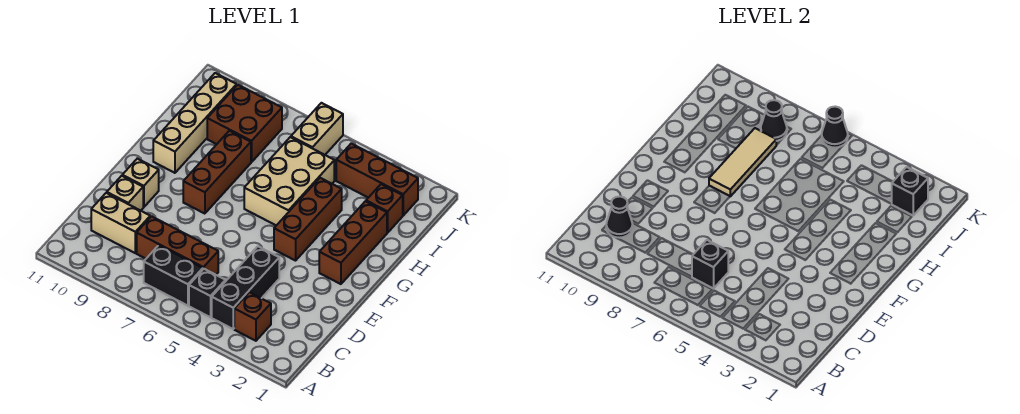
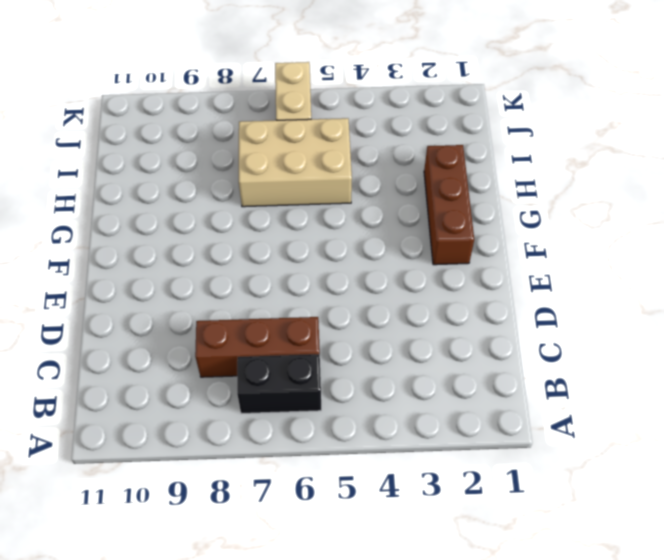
tan brick H5:I7 level 1 -> tan brick G5:I6 level 1
none -> brown brick B3 level 1
none -> black brick B4:D4 level 1
none -> black brick B5 level 1

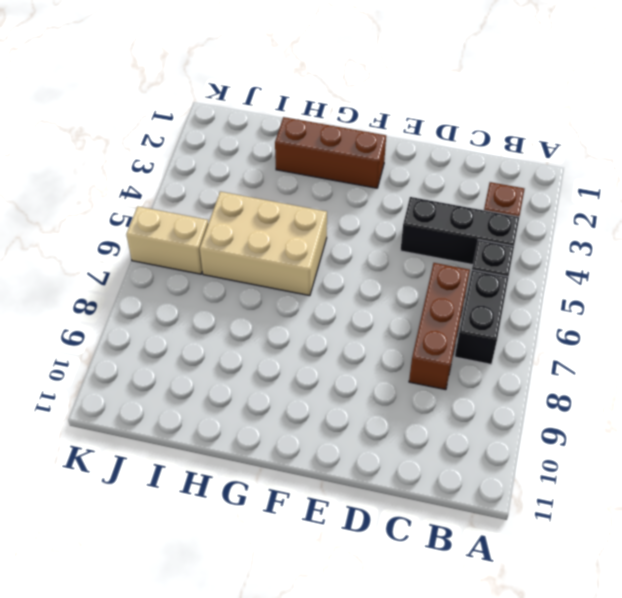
none -> tan brick C9:C10 level 1
none -> tan brick D10 level 1
none -> tan brick E10 level 1

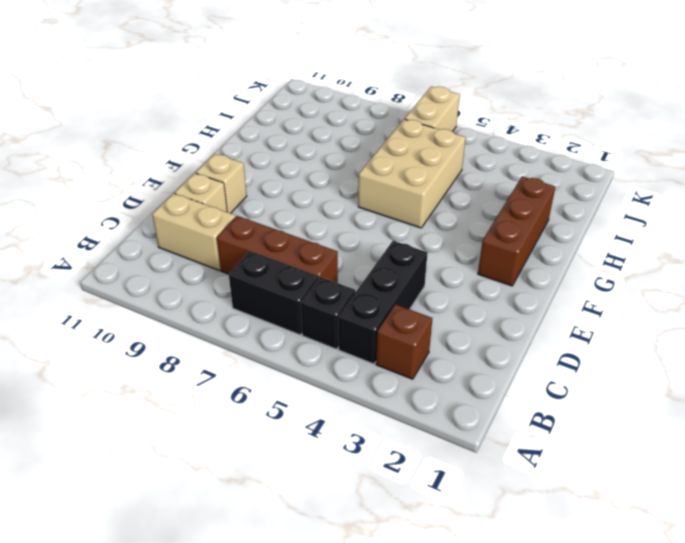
none -> brown brick F4:H4 level 1
none -> brown brick F8:H8 level 1
none -> tan brick G10:J10 level 1

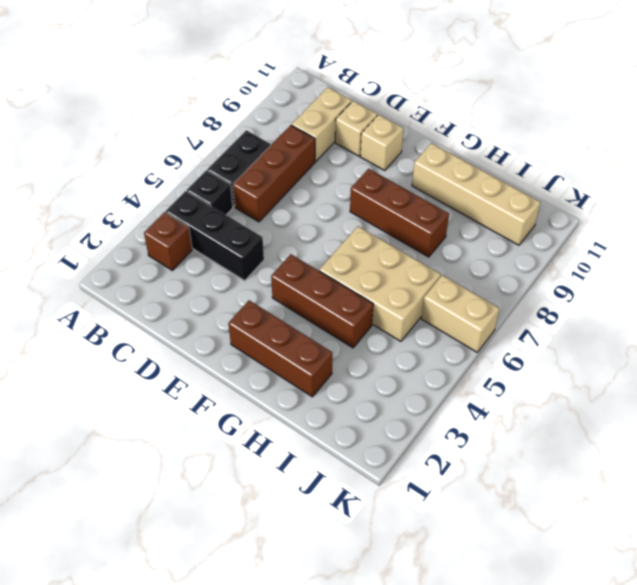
none -> brown brick I2 level 1
none -> brown brick I8:J9 level 1
none -> brown brick J2:J4 level 1

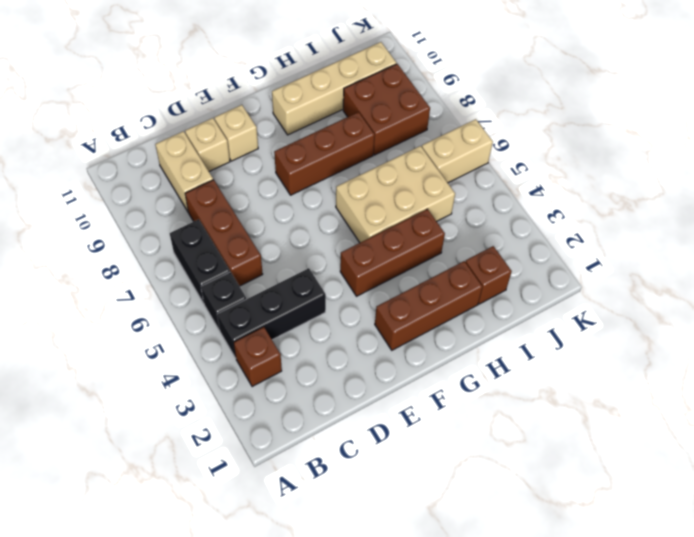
none -> brown brick J2:J4 level 1
none -> black brick C6 level 2
none -> black cone C10 level 2

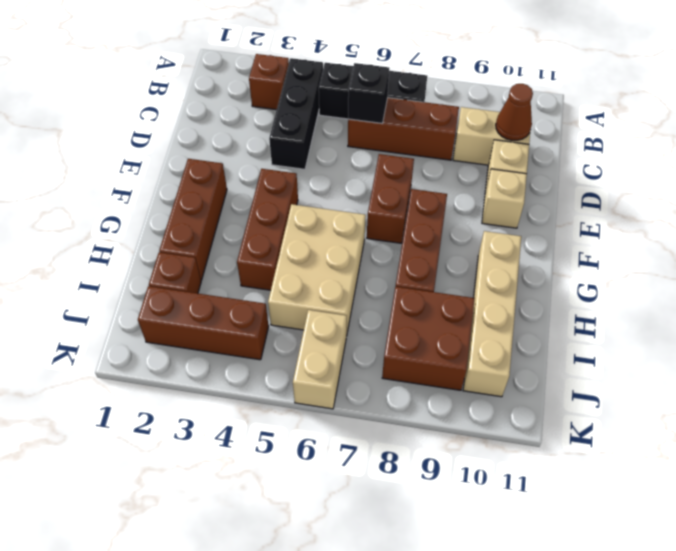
brown cone C10 level 2 -> black cone C10 level 2
brown brick E7:F7 level 1 -> none
none -> tan tile G8:I8 level 2
none -> black brick J2 level 2
none -> black cone J8 level 2

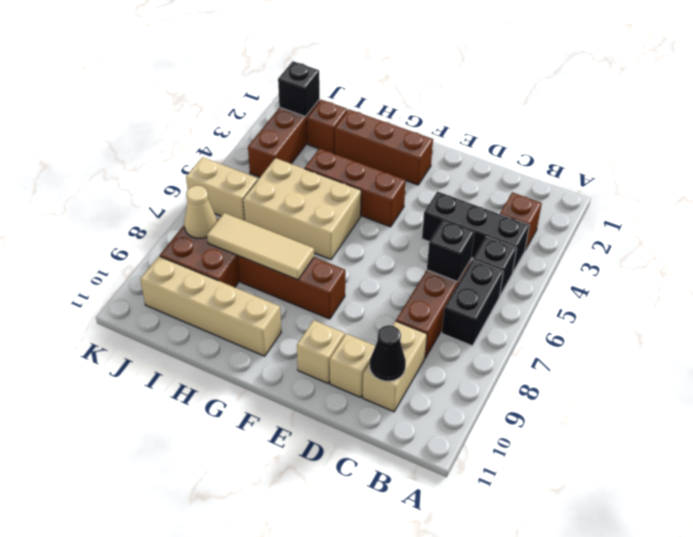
tan cone J8 level 2 -> black cone J8 level 2
none -> black cone K6 level 2

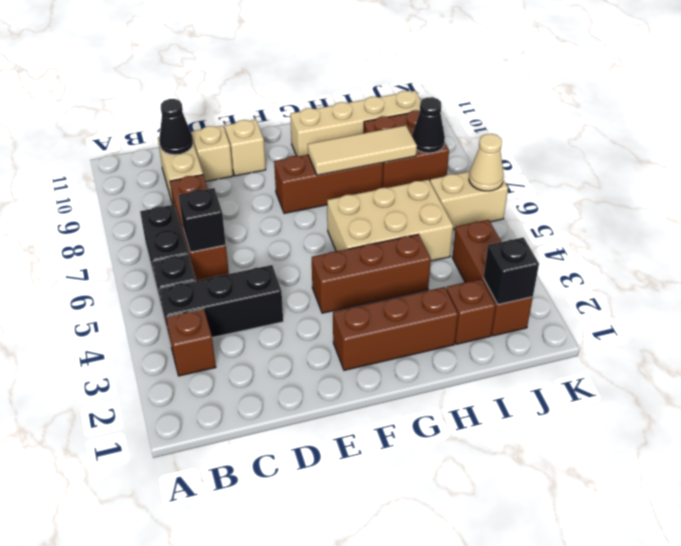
tan cone K6 level 2 -> black cone K6 level 2

